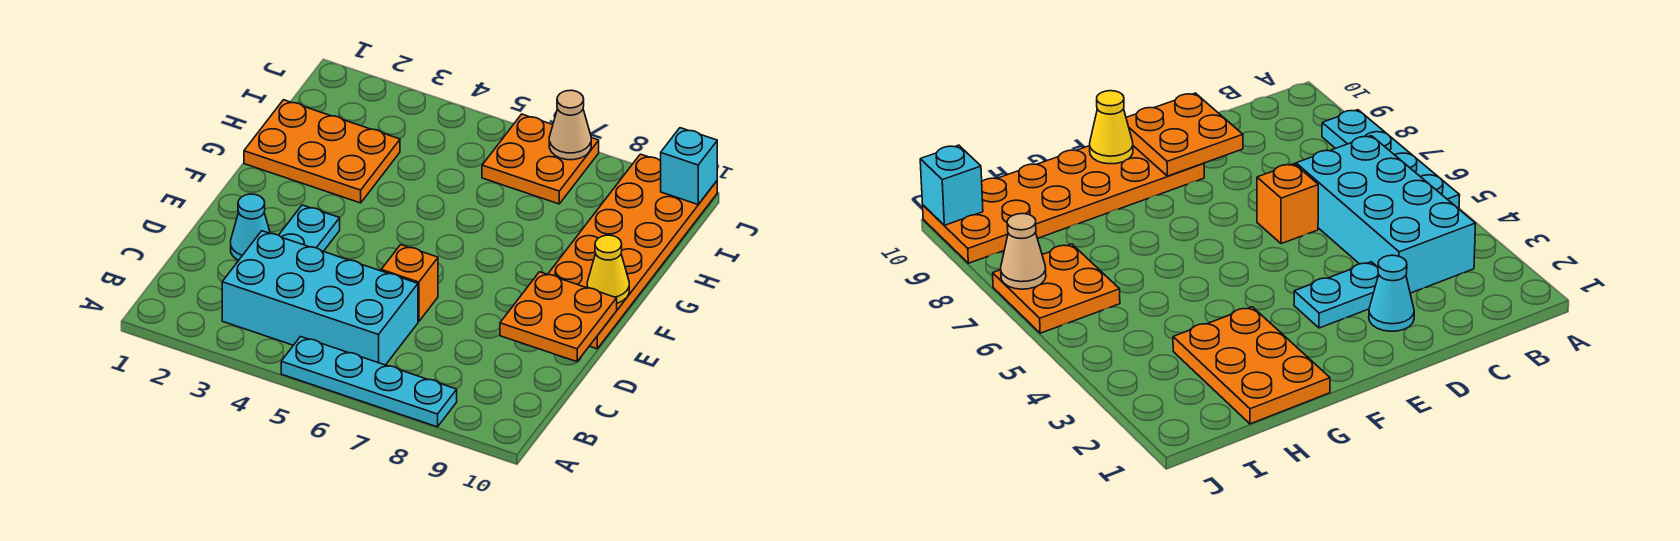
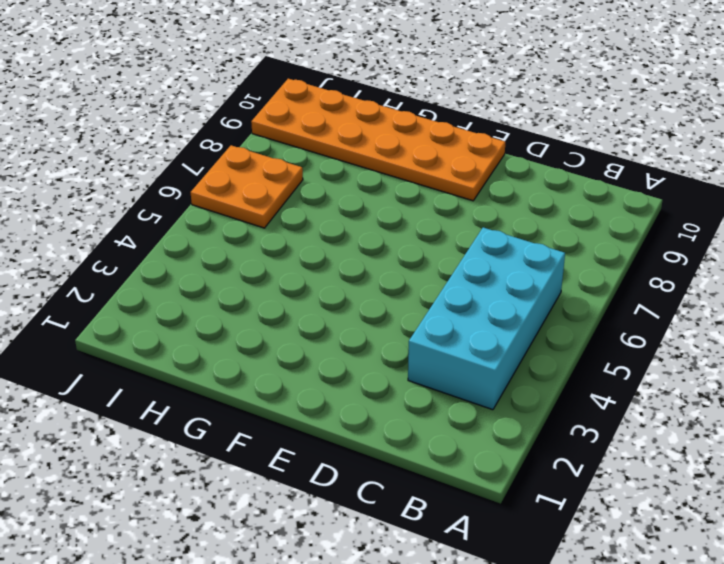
none -> cyan plate A5:A8 level 1
none -> cyan cone D2 level 1
none -> cyan plate D3:E3 level 1

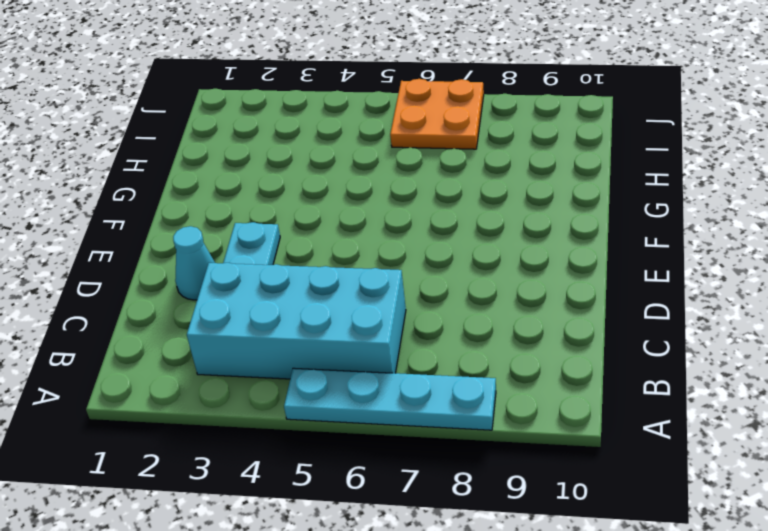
none -> orange brick D6 level 1
none -> orange plate E9:J10 level 1
none -> orange plate G1:H3 level 1

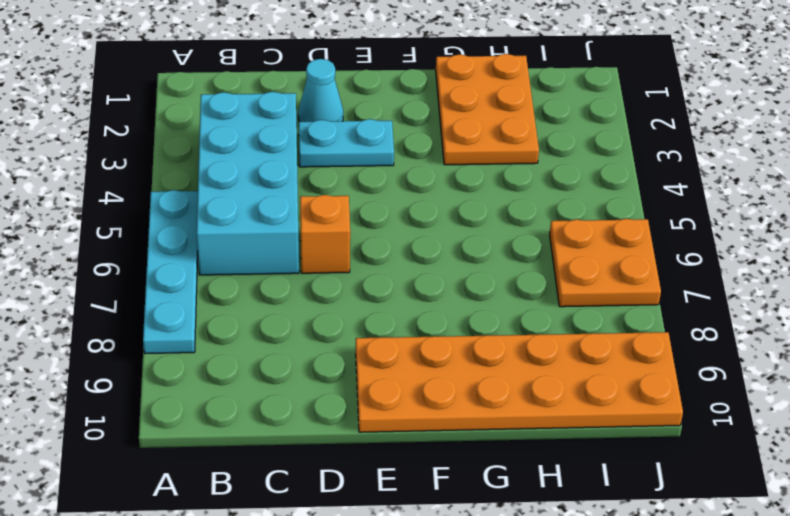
none -> orange plate D9:E10 level 2
none -> yellow cone F10 level 2
none -> tan cone J7 level 2

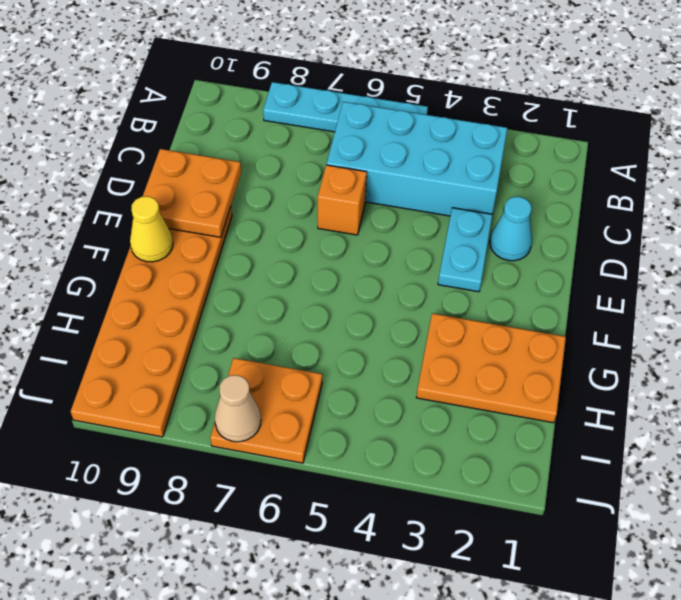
none -> cyan brick J10 level 2

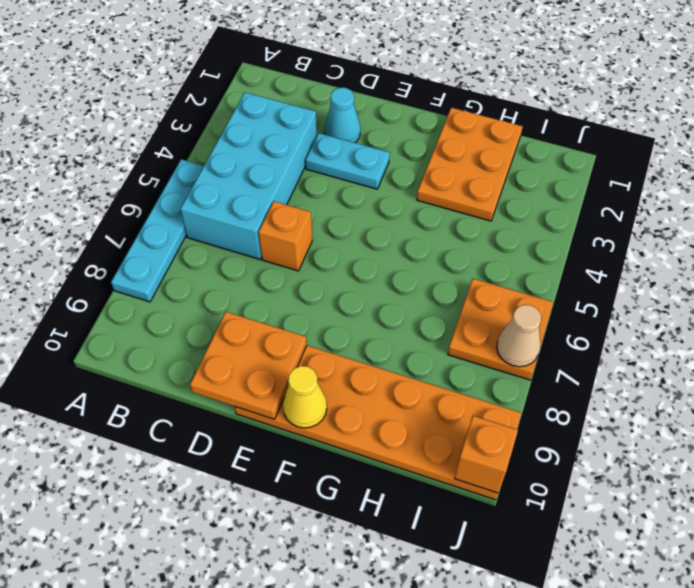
orange brick J10 level 2 -> cyan brick J10 level 2

